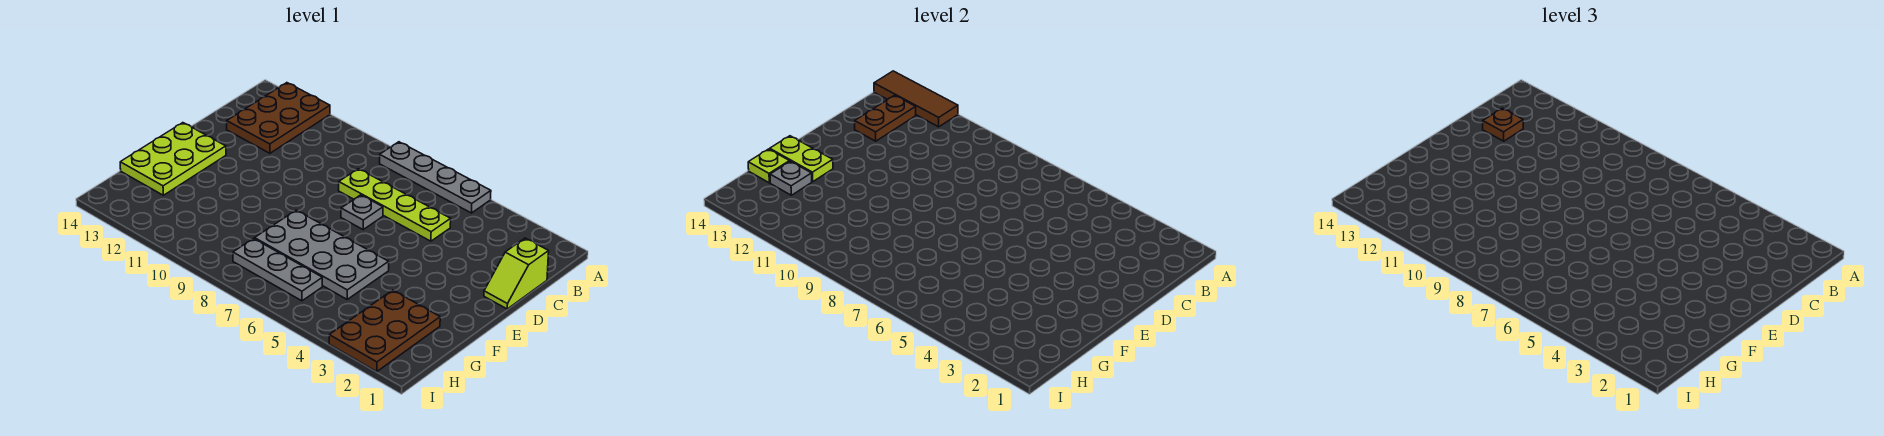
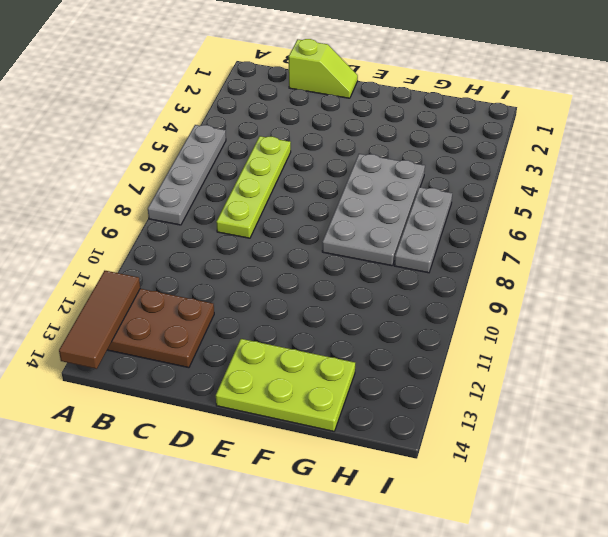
none -> grey plate D7 level 1
none -> brown plate G2:I3 level 1
none -> brown plate B13:C13 level 2

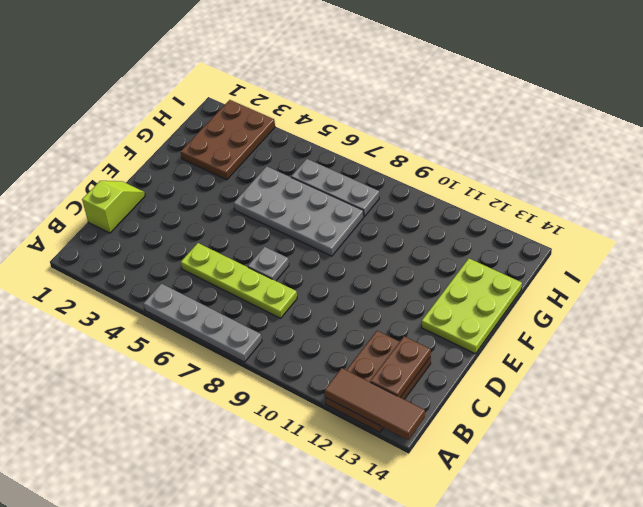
none -> lime plate F13:F14 level 2
none -> grey plate G13 level 2
none -> lime plate G14 level 2

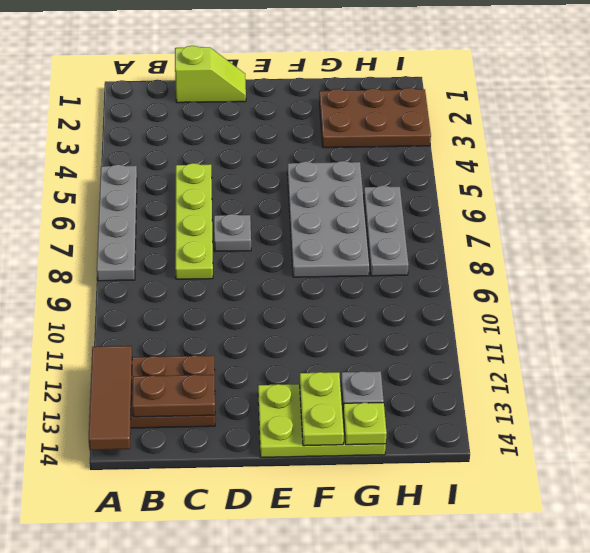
none -> brown plate C13 level 3

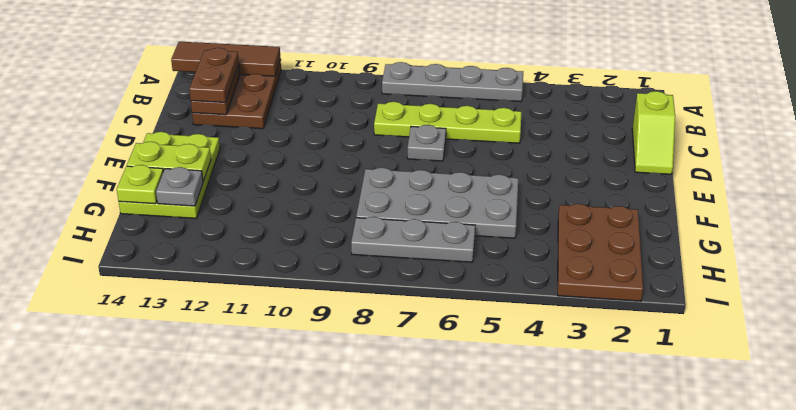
brown plate B13:C13 level 3 -> brown plate C13 level 3

